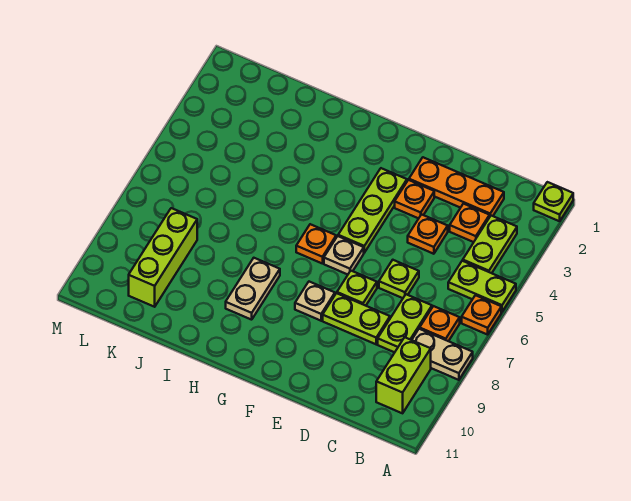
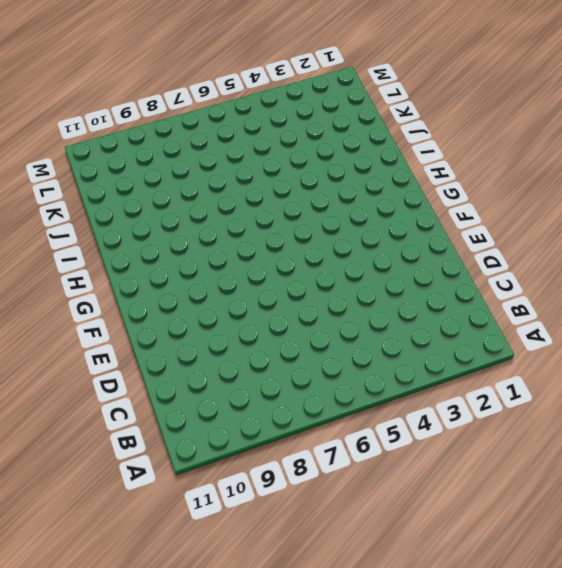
none -> lime plate A1 level 1
none -> lime plate A5:B5 level 1
none -> orange plate A6 level 1

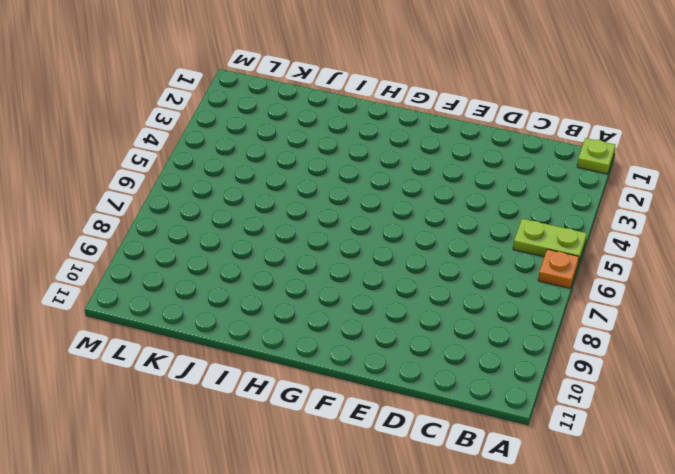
none -> tan plate A8:B8 level 1
none -> lime plate B3:B4 level 1
none -> orange plate B7 level 1

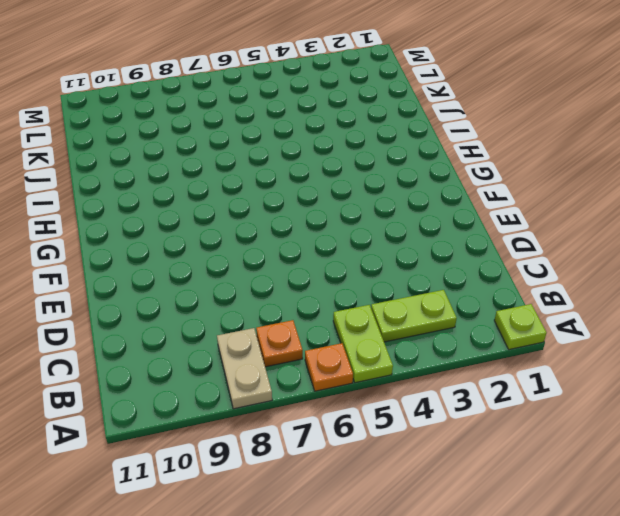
none -> lime brick B9:B10 level 1
none -> orange plate C2:E2 level 1
none -> orange plate C3 level 1

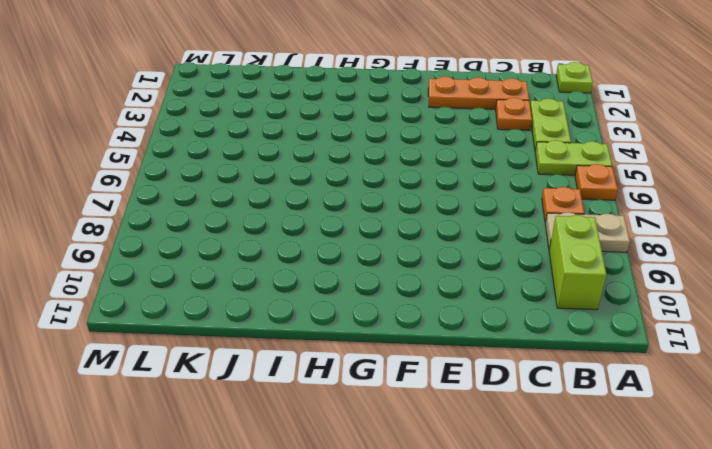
none -> lime plate C7:C8 level 1
none -> orange plate D4 level 1
none -> lime plate D6 level 1

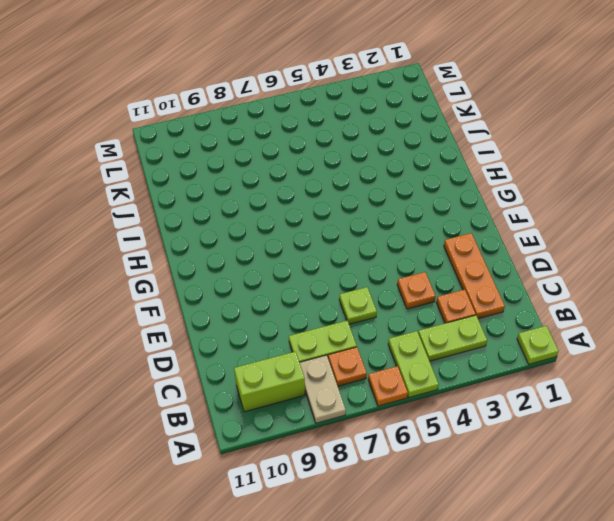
none -> lime plate D8:E8 level 1
none -> orange plate E3 level 1
none -> lime plate E7 level 1

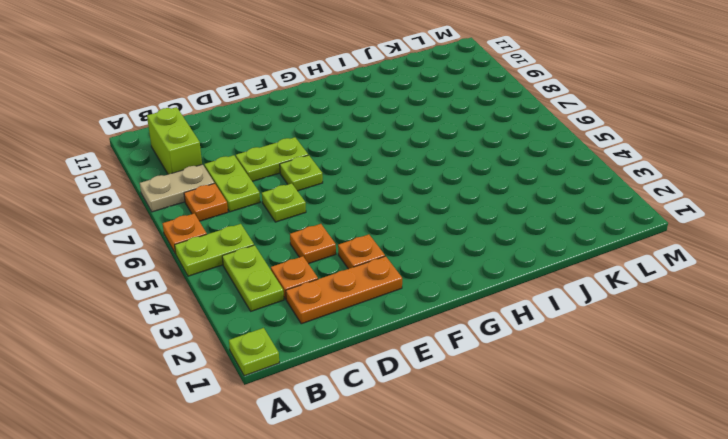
none -> lime plate F3:F5 level 1
none -> tan plate F6 level 1
none -> tan plate F8 level 1

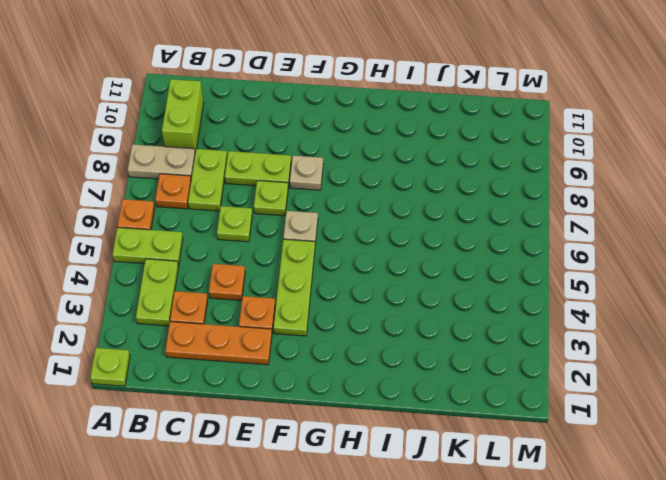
none -> orange plate G6 level 1
none -> tan plate H8:H9 level 1
none -> lime brick K8:K10 level 1

